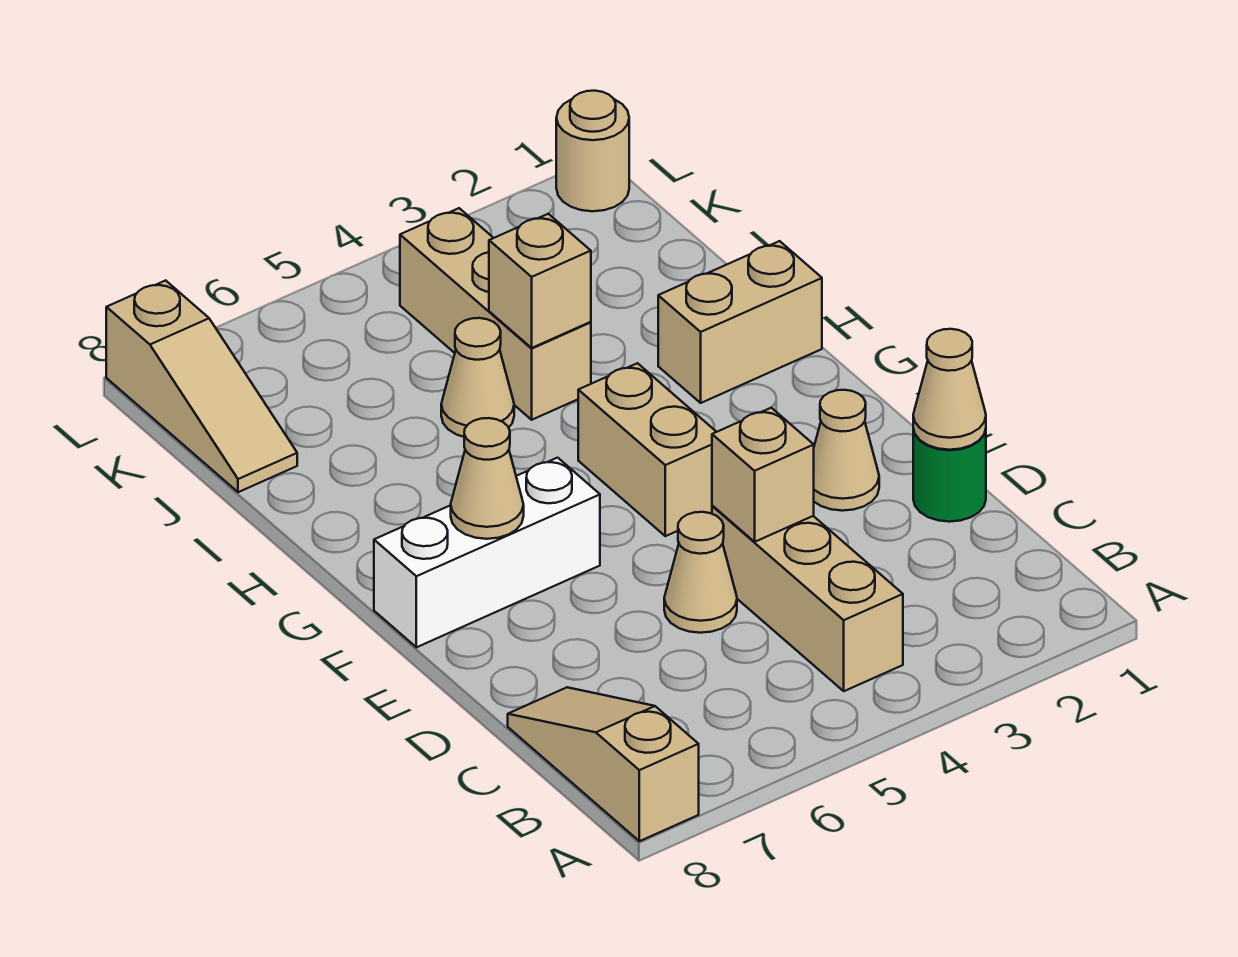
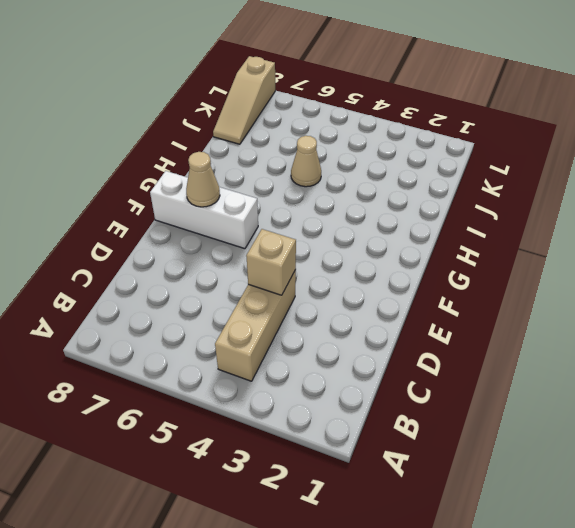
none -> tan slope A8:C8 level 1 top A
none -> green round brick D1 level 1
none -> tan cone D5 level 1

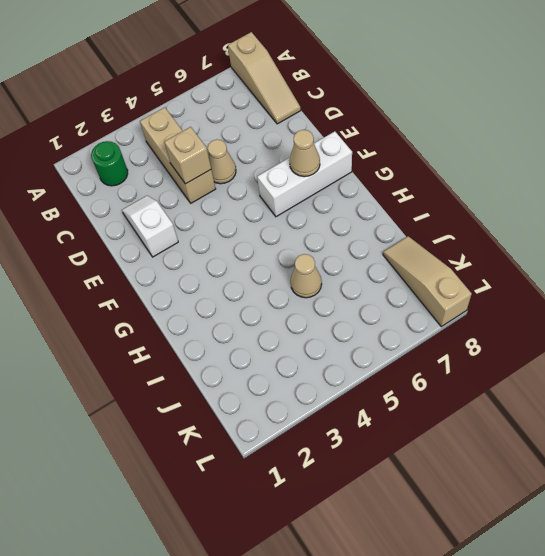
green round brick B2 level 1 -> green round brick D1 level 1
white slope D2:E2 level 1 top E -> tan cone E2 level 1
none -> tan brick F4:G4 level 1
none -> tan brick H1:H2 level 1
none -> tan brick I4:K4 level 1

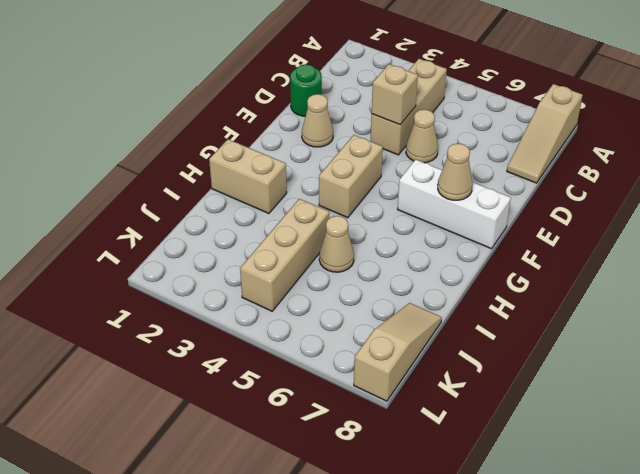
none -> tan round brick L1 level 1
none -> tan cone D1 level 2
none -> tan brick I4 level 2

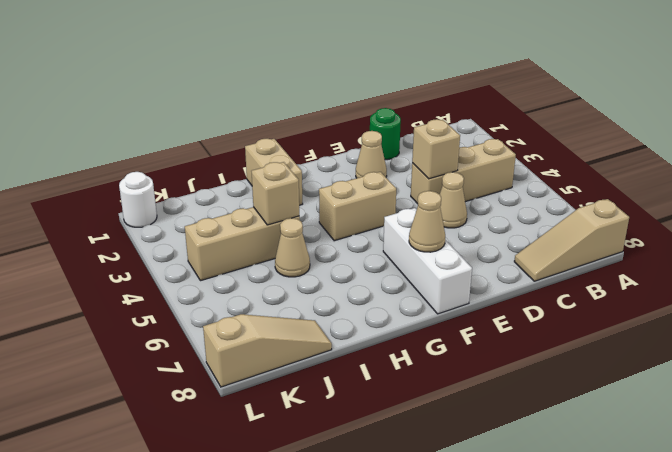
white round brick L1 level 1 -> tan round brick L1 level 1
none -> tan cone D1 level 2

